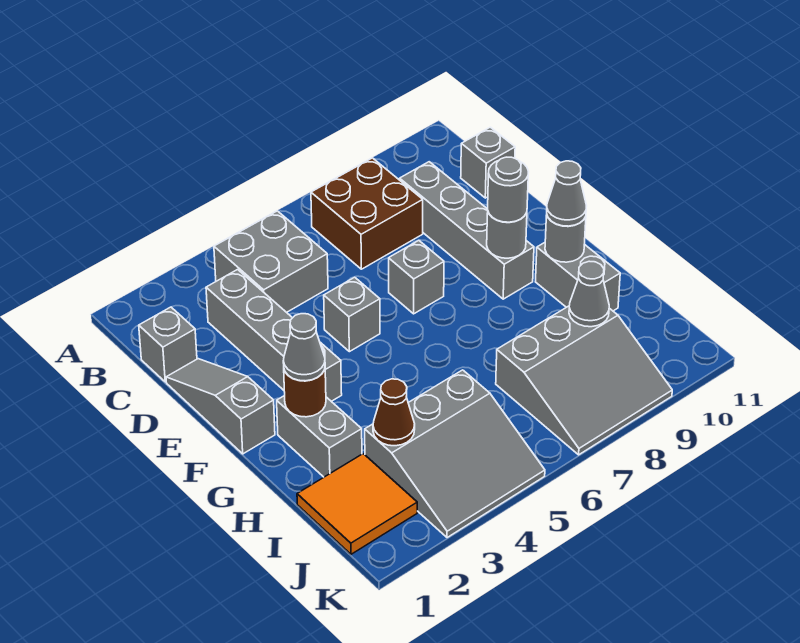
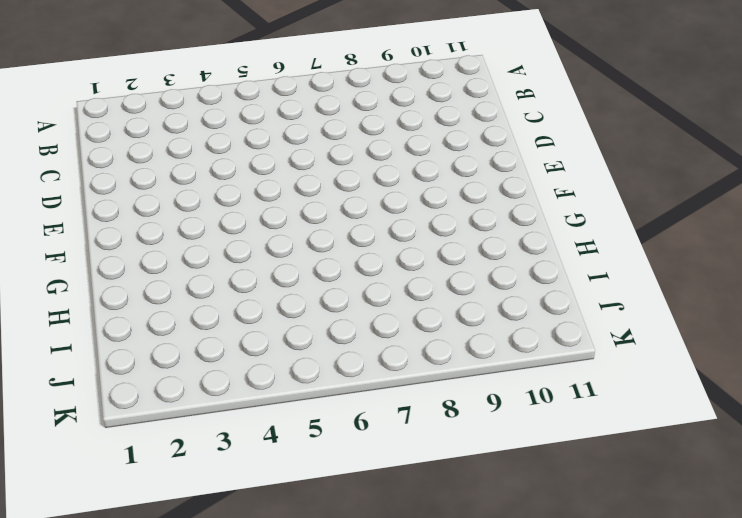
none -> grey brick B4:C5 level 1
none -> brown brick B7:C8 level 1
none -> grey brick C1 level 1

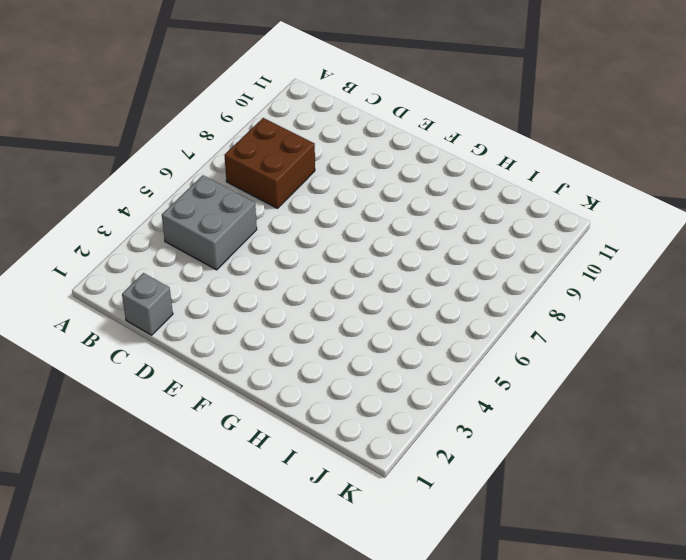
none -> grey brick C3:F3 level 1
none -> grey brick C9:F9 level 1
none -> grey brick C11 level 1

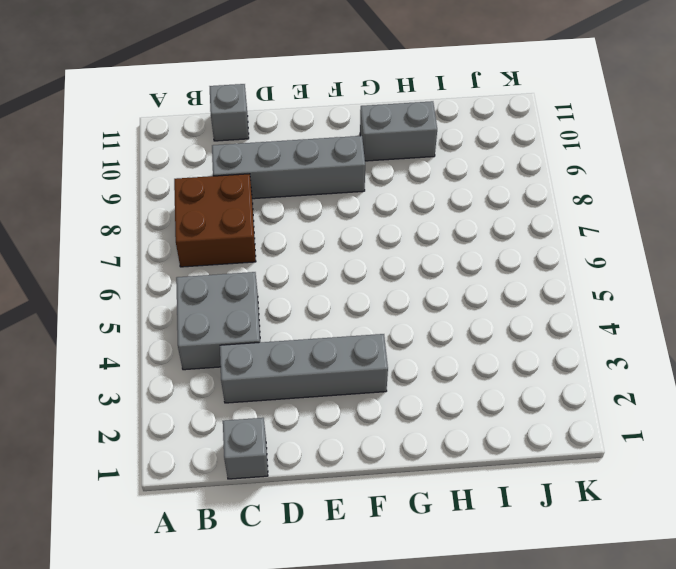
none -> grey slope D1:F1 level 1 top F
none -> grey brick E5 level 1
none -> grey brick E7 level 1

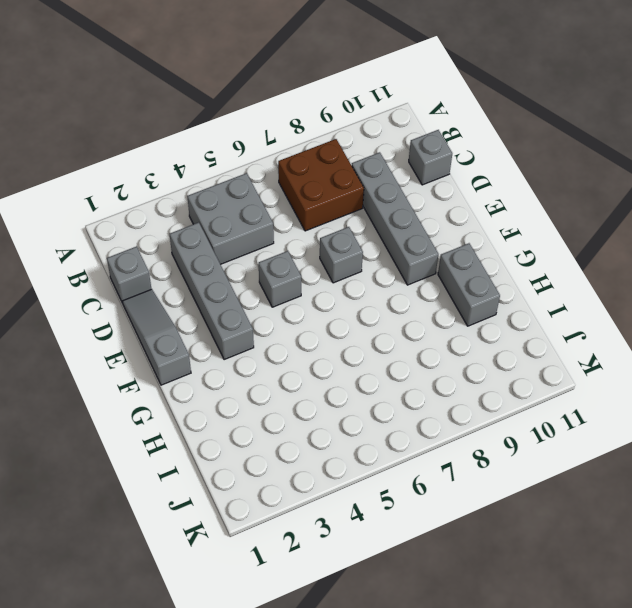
none -> grey brick G2:H2 level 1
none -> orange tile I1:J2 level 1
none -> grey slope I3:K5 level 1 top I

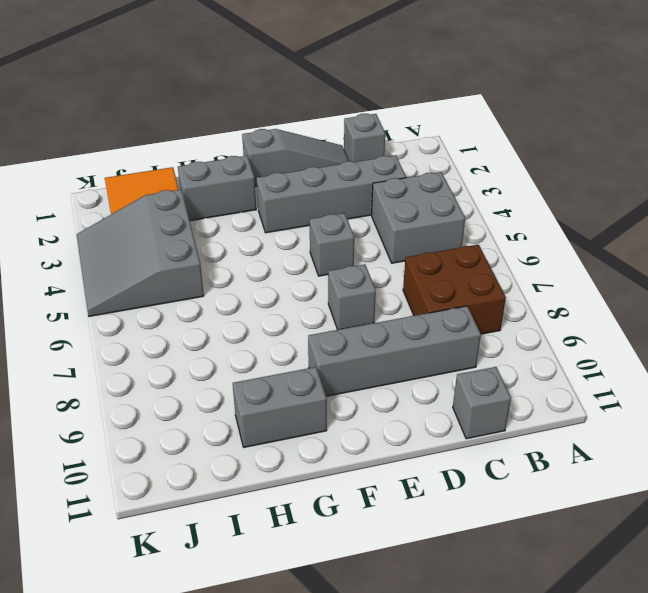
none -> grey slope I7:K9 level 1 top I
none -> grey round brick F9 level 2
none -> brown round brick G2 level 2

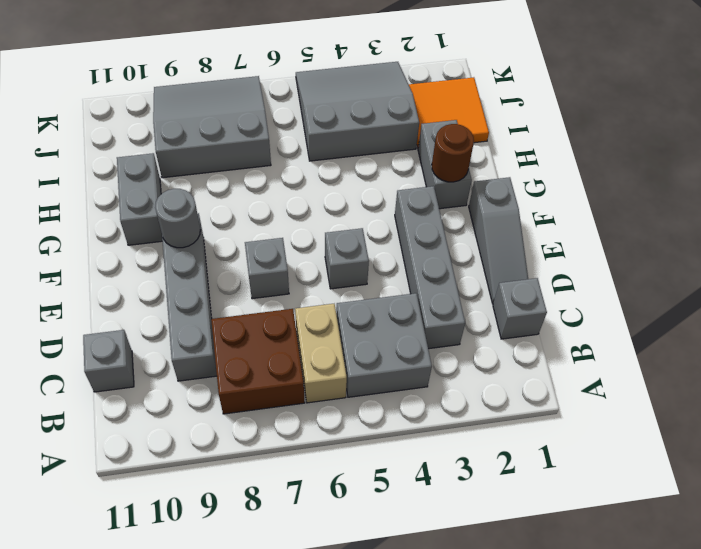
tan brick B6:C6 level 1 -> none
none -> grey round brick G10 level 2
none -> brown cone I3 level 2
none -> grey cone I9 level 2

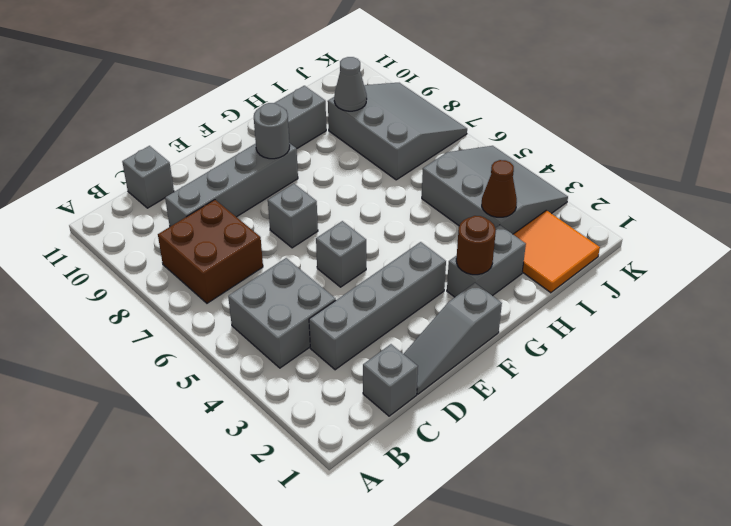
none -> grey round brick G10 level 2
none -> grey round brick F9 level 3
none -> grey cone G2 level 3

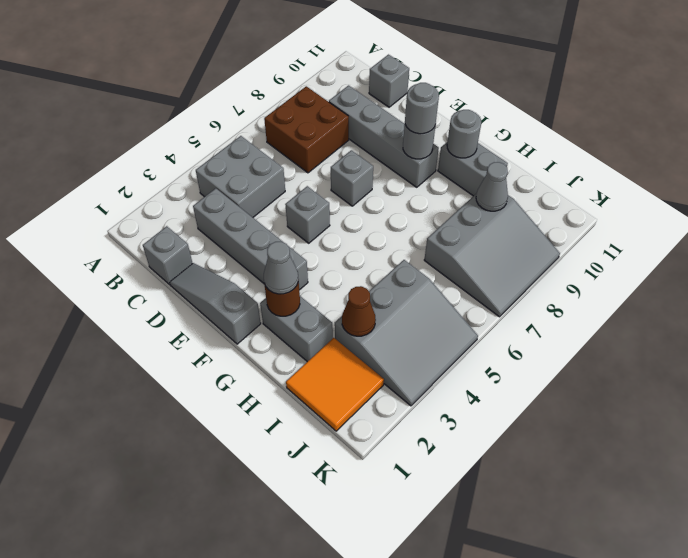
none -> grey cone G10 level 3

